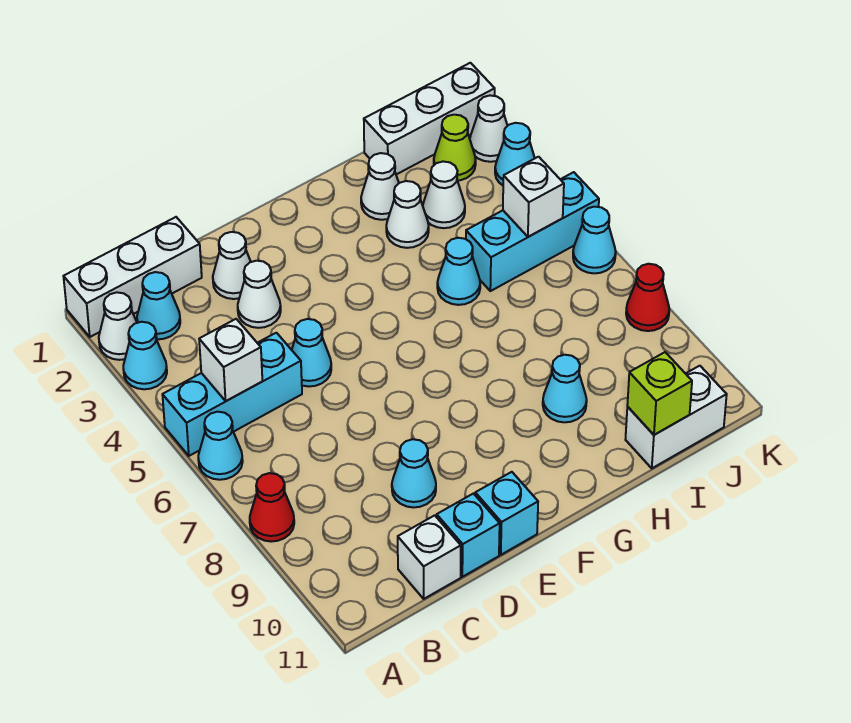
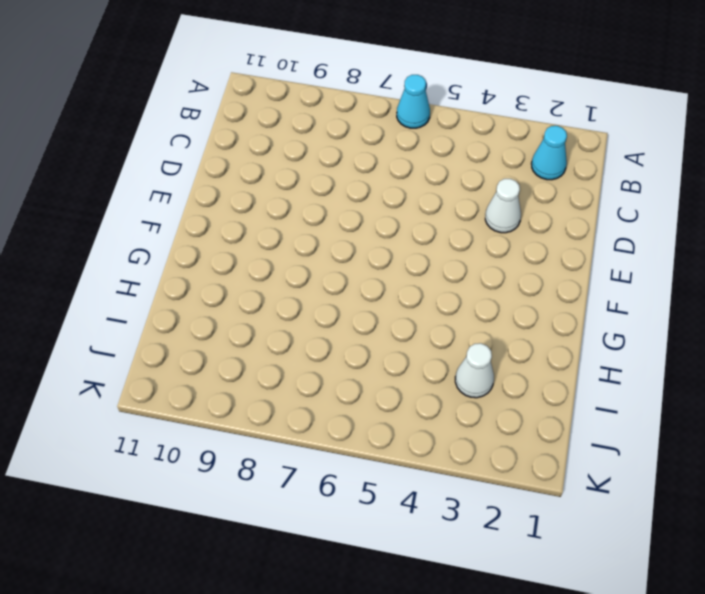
none -> white brick A1:C1 level 1
none -> white cone A2 level 1
none -> cyan cone A3 level 1
none -> cyan brick A5:C5 level 1

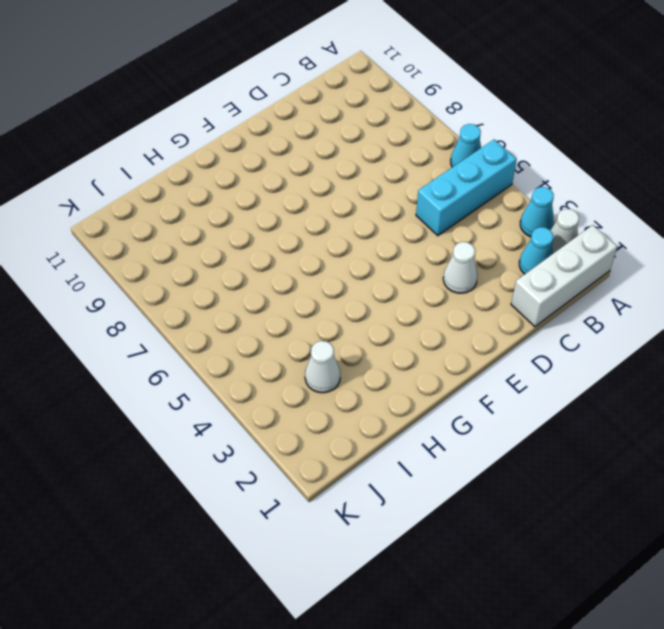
none -> red cone A8 level 1
none -> white brick C11 level 1
none -> white cone D2 level 1
none -> cyan cone D5 level 1

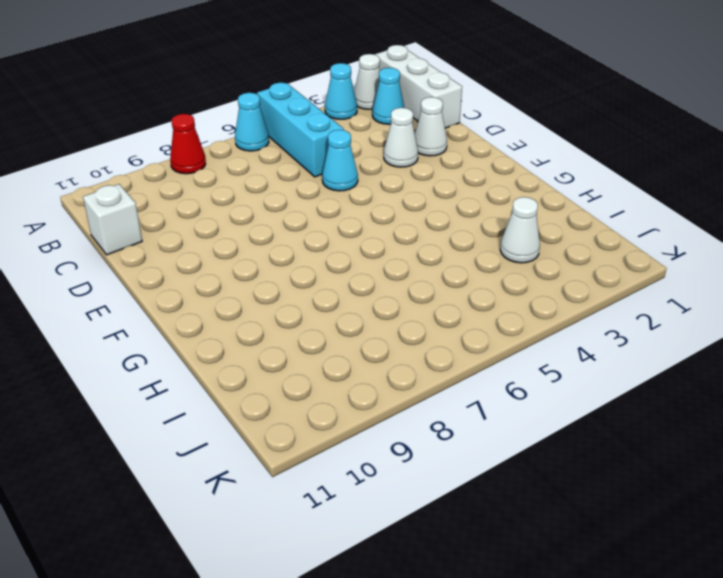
none -> cyan cone D9 level 1
none -> cyan brick D11 level 1
none -> cyan brick E11 level 1
none -> white cone H2 level 1

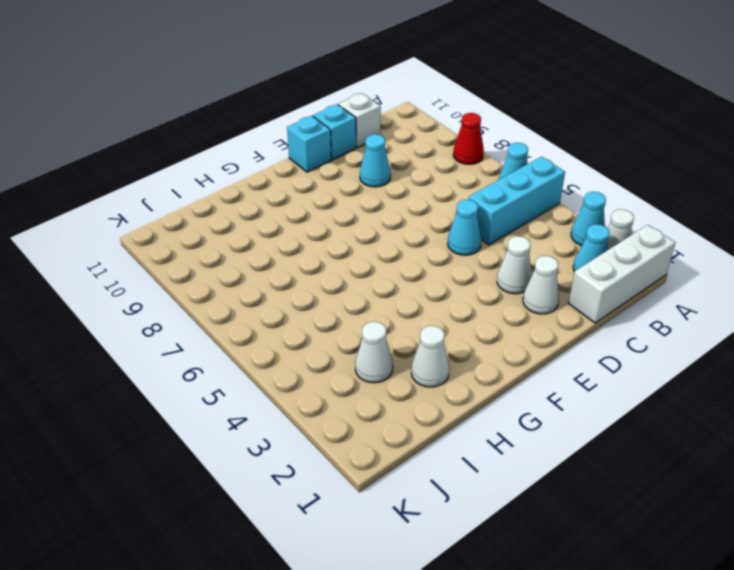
none -> white cone H3 level 1
none -> cyan cone H5 level 1
none -> cyan cone H9 level 1
none -> white brick I1:K1 level 1

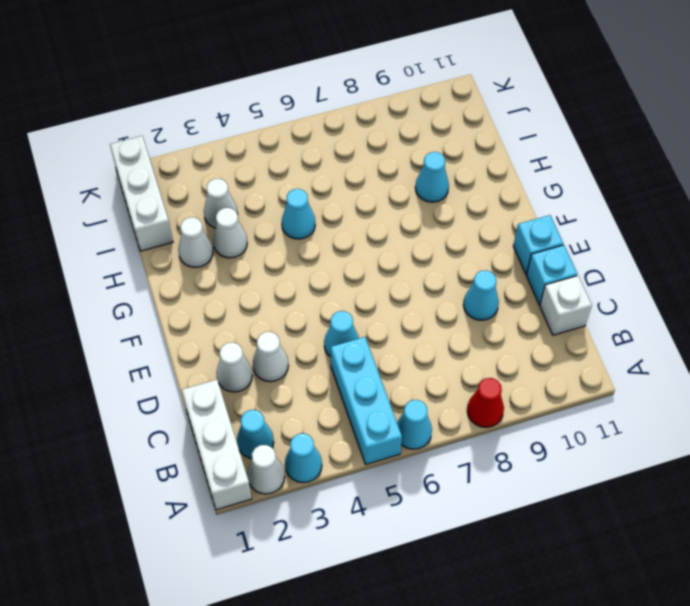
none -> cyan brick I5:K5 level 1
none -> white brick I11:J11 level 1
none -> lime cone J2 level 1
none -> white cone K2 level 1

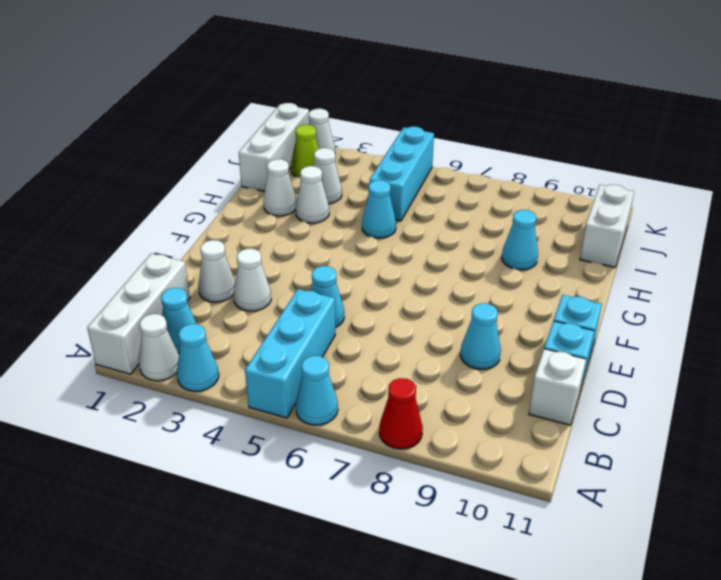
none -> cyan cone K3 level 1
none -> cyan cone K6 level 1
none -> red cone K8 level 1
none -> white brick B5 level 2

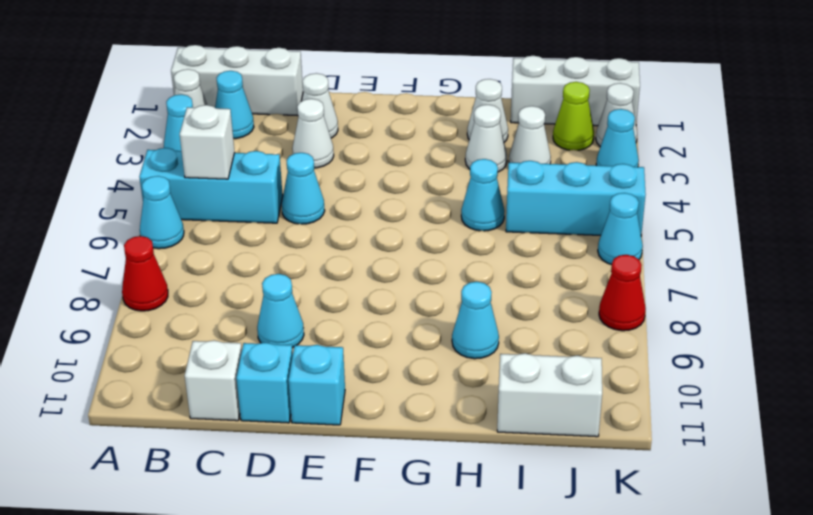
none -> lime brick I11 level 2
none -> white brick J5 level 2

